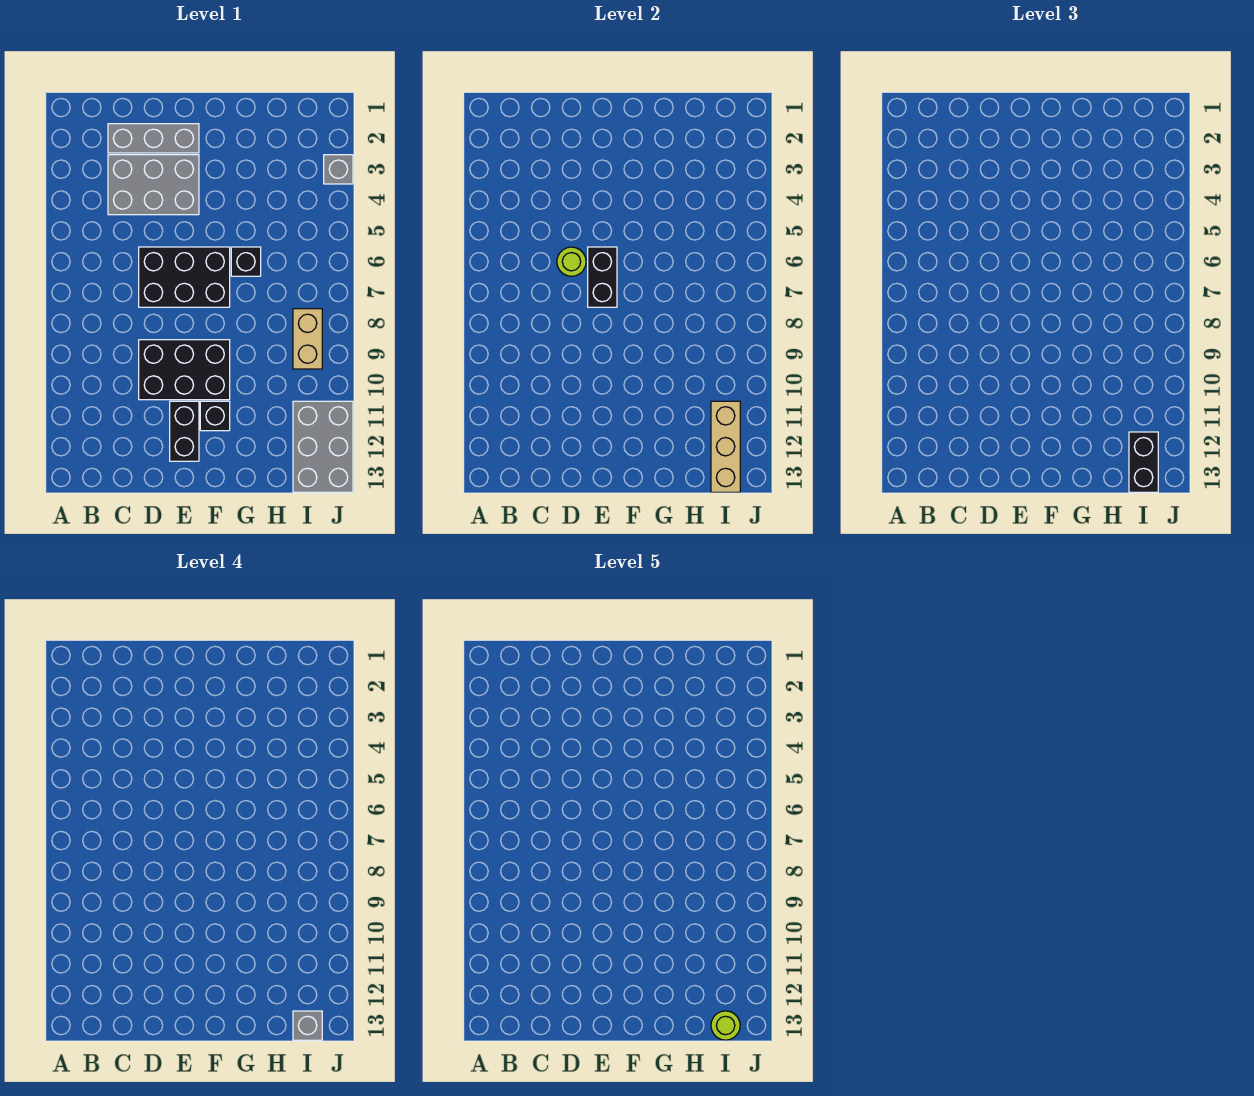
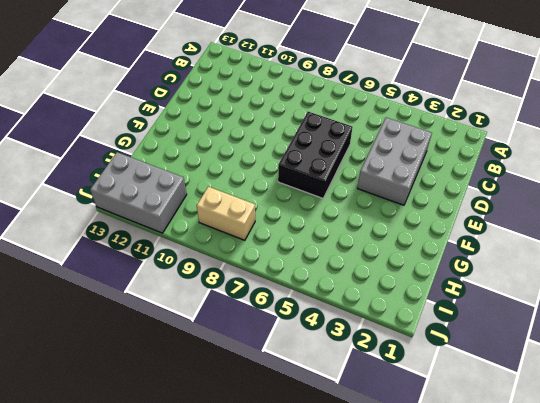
none -> grey brick C2:E2 level 1
none -> black brick D9:F10 level 1
none -> black brick E11:E12 level 1

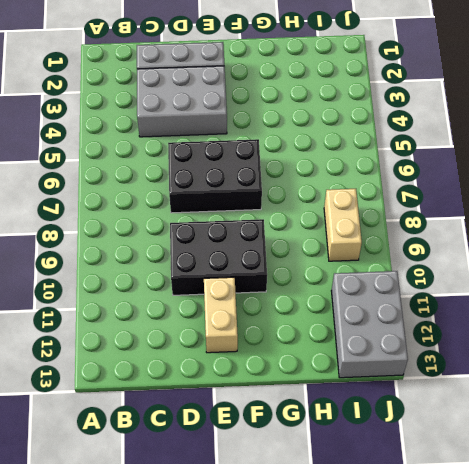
tan brick E11:E12 level 1 -> black brick E11:E12 level 1
none -> black brick F11 level 1
none -> black brick G6 level 1
none -> grey brick J3 level 1

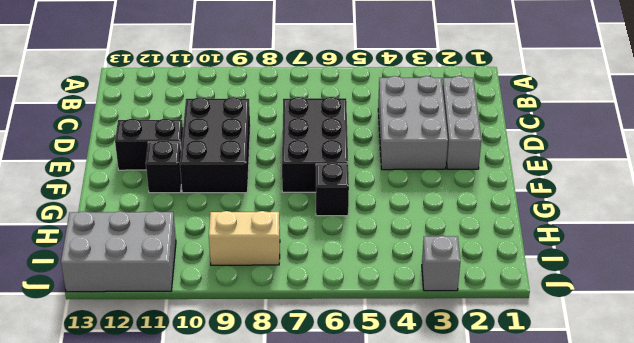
none -> lime round brick D6 level 2
none -> black brick E6:E7 level 2
none -> tan brick I11:I13 level 2

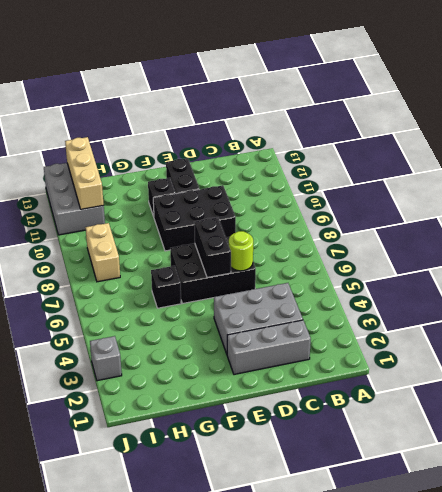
none -> black brick I12:I13 level 3
none -> grey brick I13 level 4
none -> lime round brick I13 level 5

